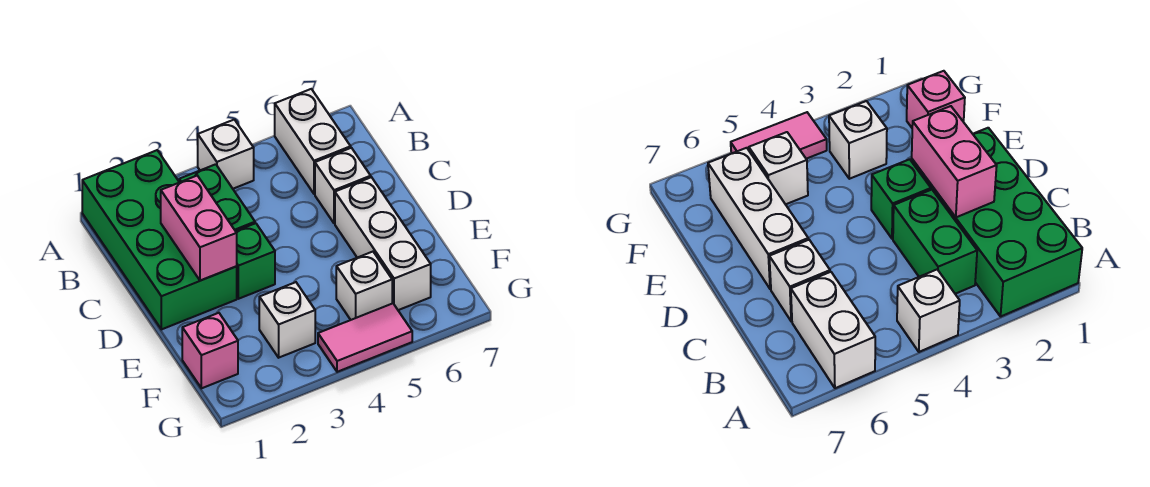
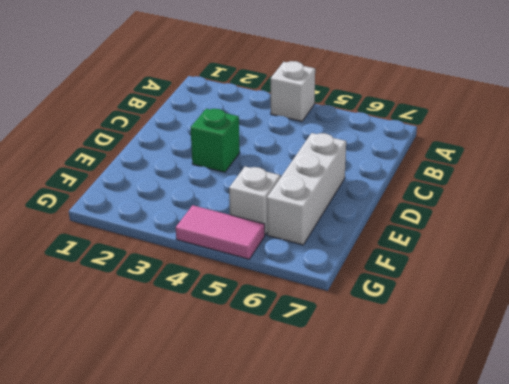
none -> green brick A1:D2 level 1
none -> white brick A6:B6 level 1
none -> green brick B3:C3 level 1

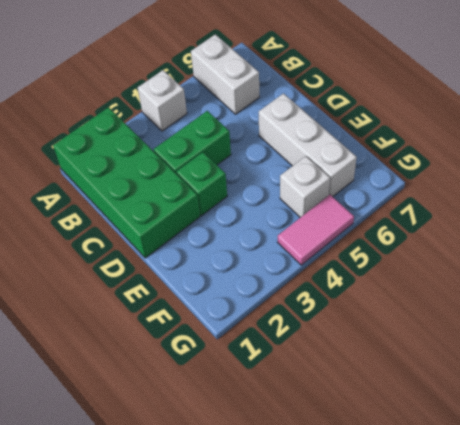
green brick C3:C4 level 1 -> green brick B3:C3 level 1
none -> white brick C6 level 1
none -> pink brick F1 level 1
none -> white brick F3 level 1

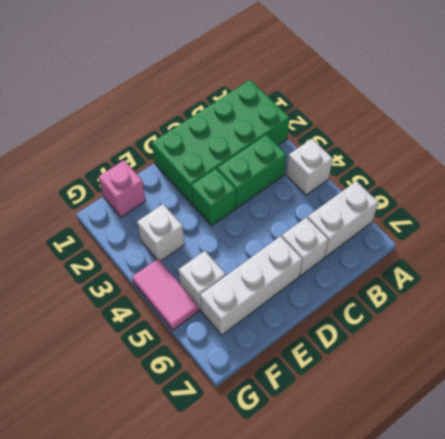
none -> pink brick C2:D2 level 2

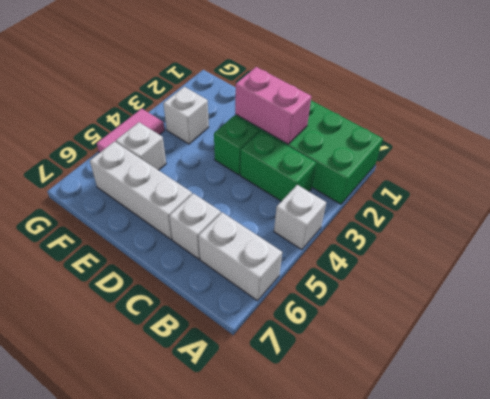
none -> pink brick F1 level 1

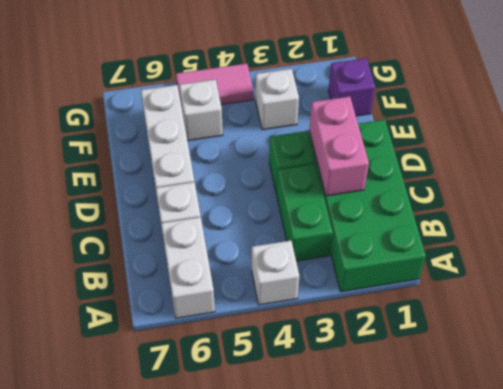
purple brick F1 level 1 -> pink brick F1 level 1

